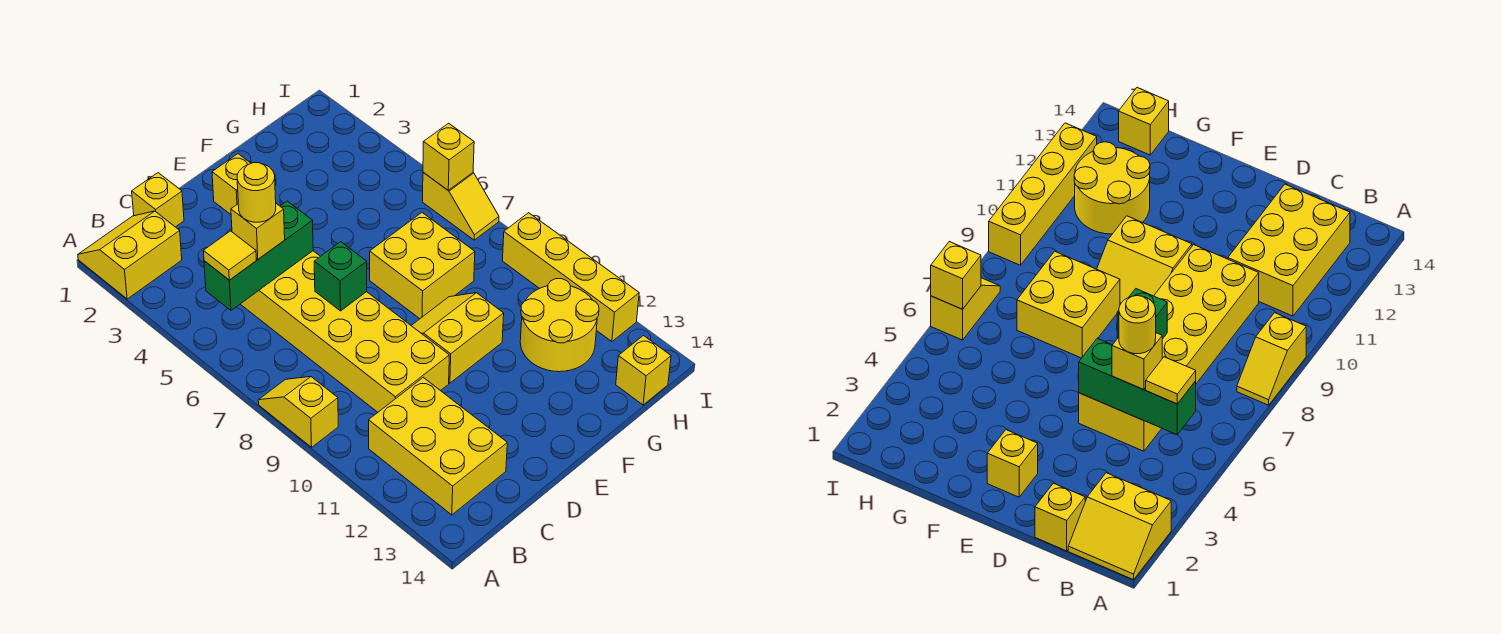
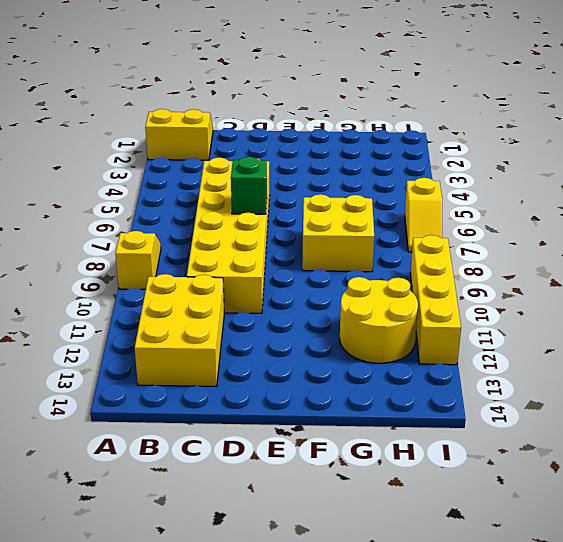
none -> yellow brick C1 level 1
none -> yellow brick E2 level 1
none -> yellow slope E9:F10 level 1 top 10

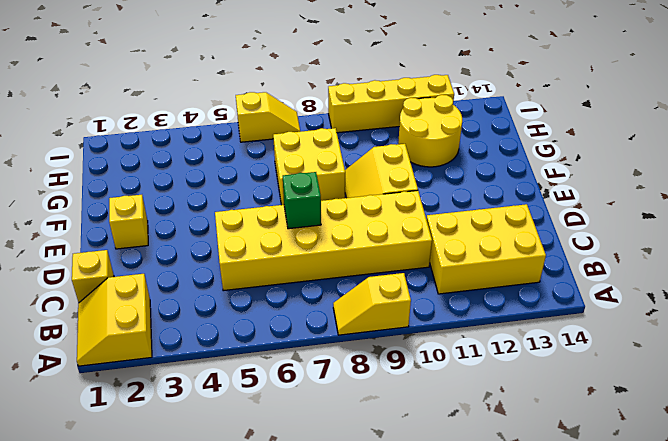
none -> yellow brick H14 level 1
none -> green brick B5:D5 level 2
none -> yellow brick I6 level 2

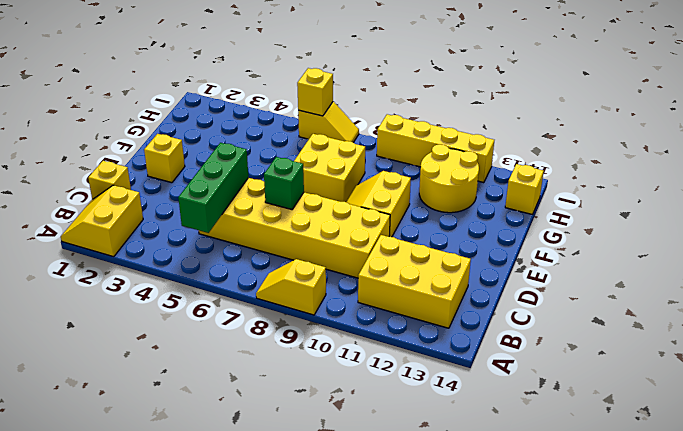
none -> yellow tile B5 level 3
none -> yellow brick C5 level 3
none -> yellow round brick C5 level 4

